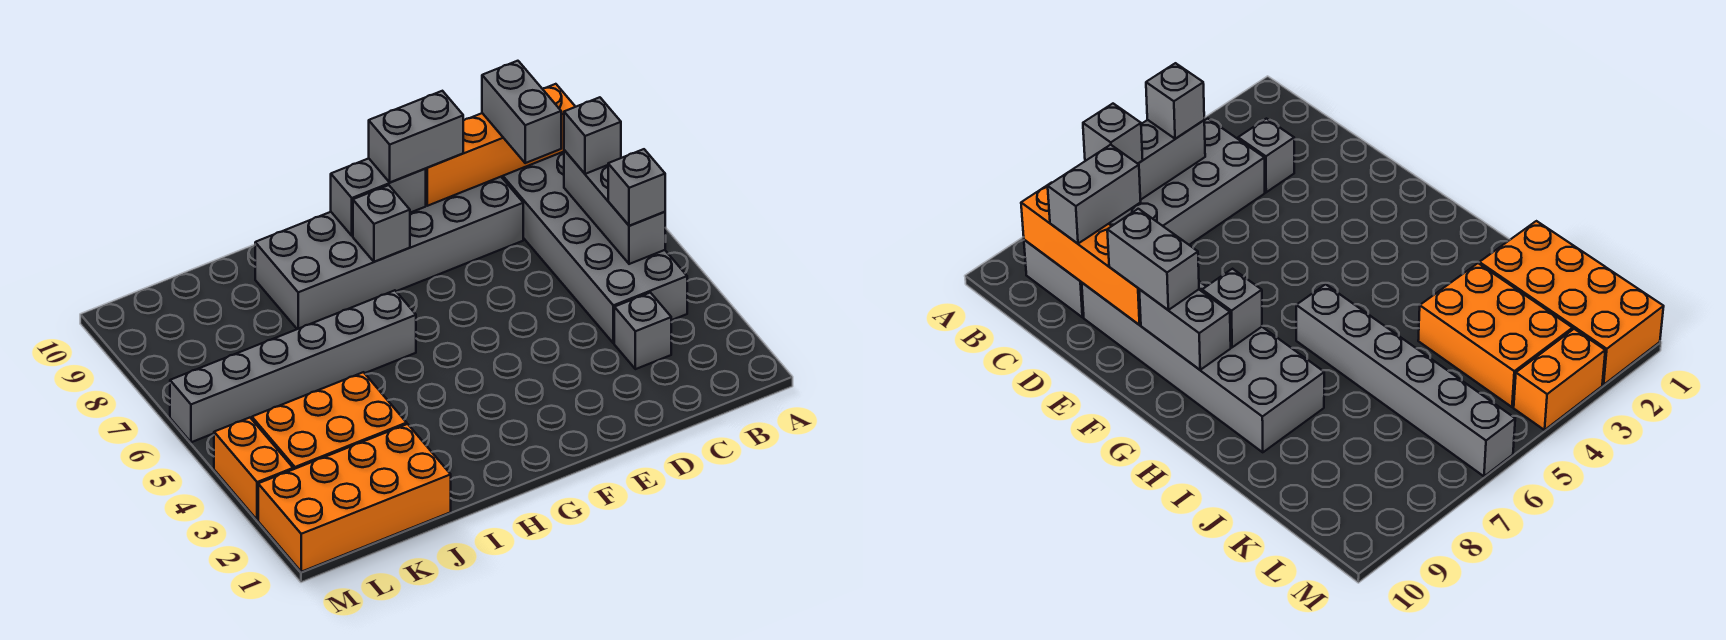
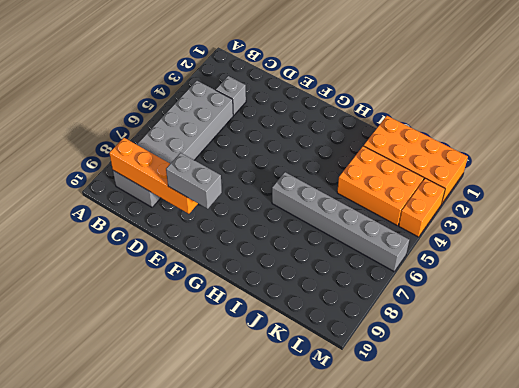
none -> grey brick D8:I9 level 1
none -> grey brick B5:B7 level 2
none -> grey brick F9:G9 level 2

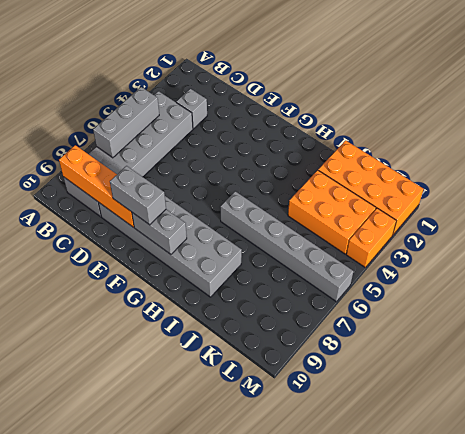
none -> grey brick G8 level 2
none -> grey brick B5 level 3
none -> grey brick B7 level 3

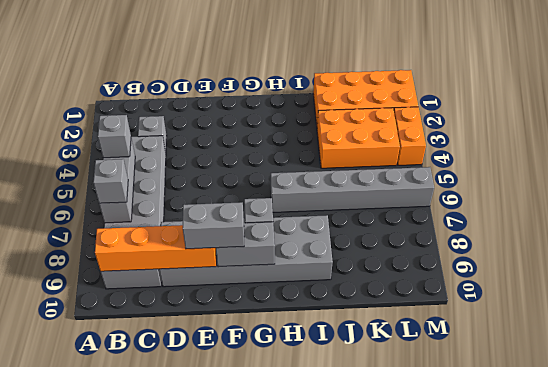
none -> grey brick C8:C9 level 3

